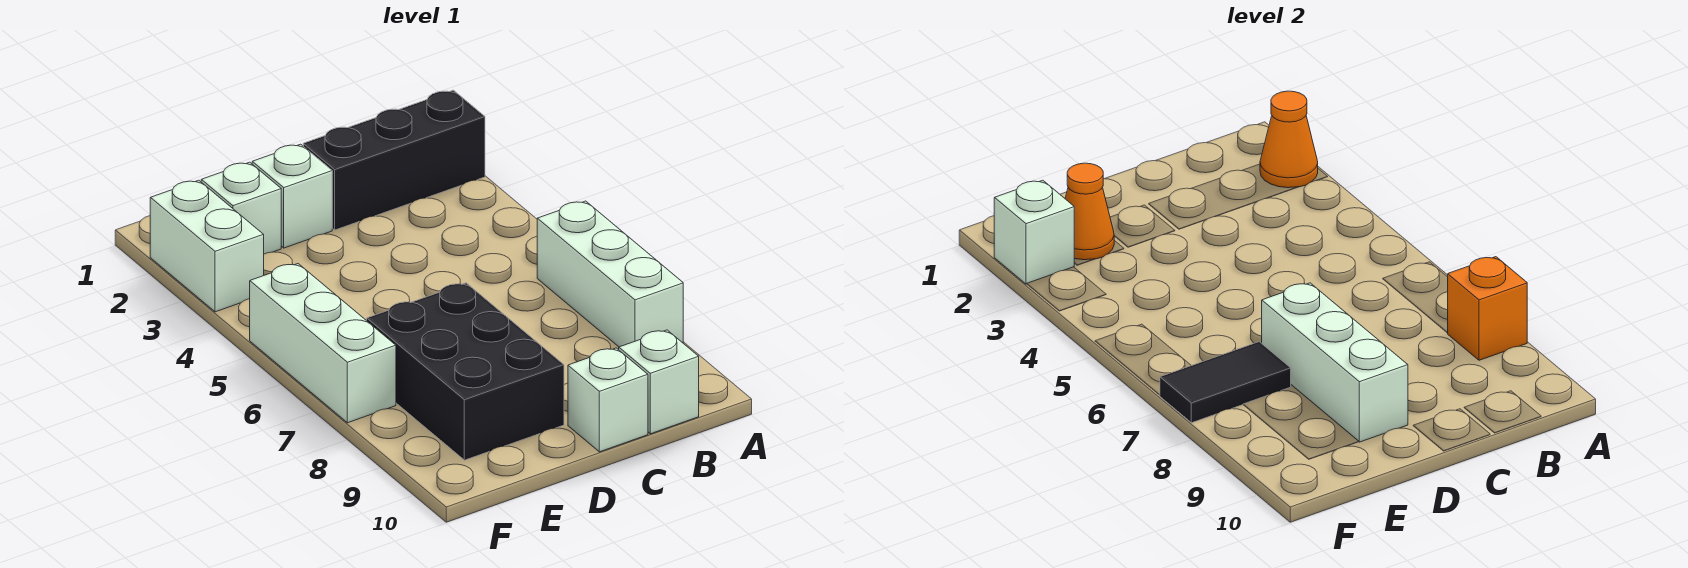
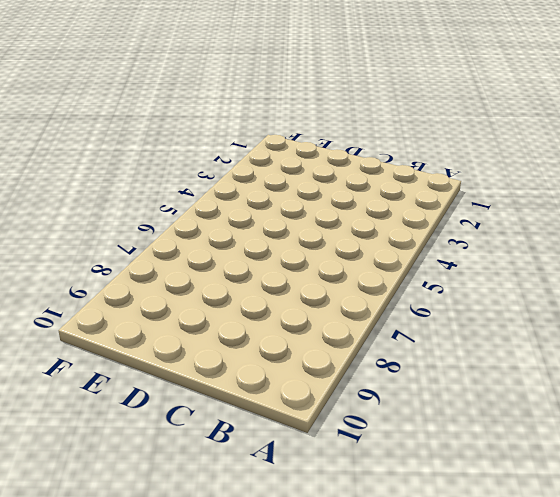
none -> black brick A2:C2 level 1
none -> white brick A6:A8 level 1
none -> white brick B10 level 1

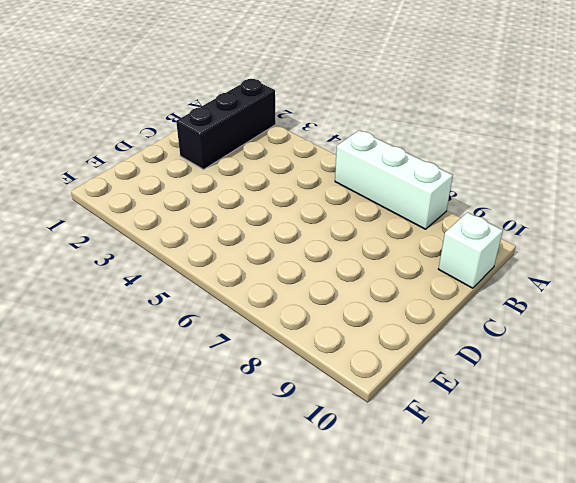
none -> white brick C10 level 1
none -> white brick D2 level 1
none -> black brick D7:E9 level 1

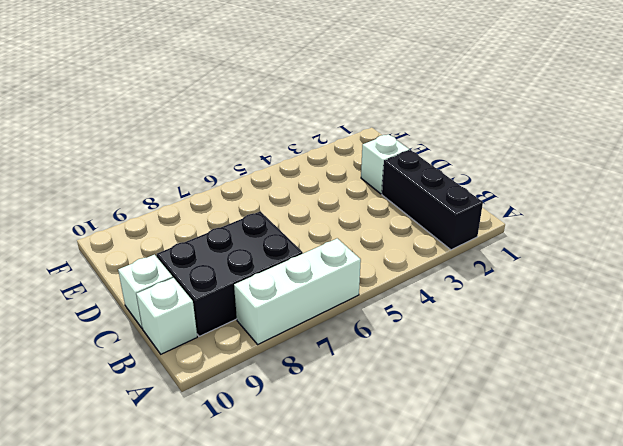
black brick B7:C9 level 1 -> black brick D7:E9 level 1
none -> white brick E2 level 1
none -> white brick F2:F3 level 1
none -> white brick F5:F7 level 1

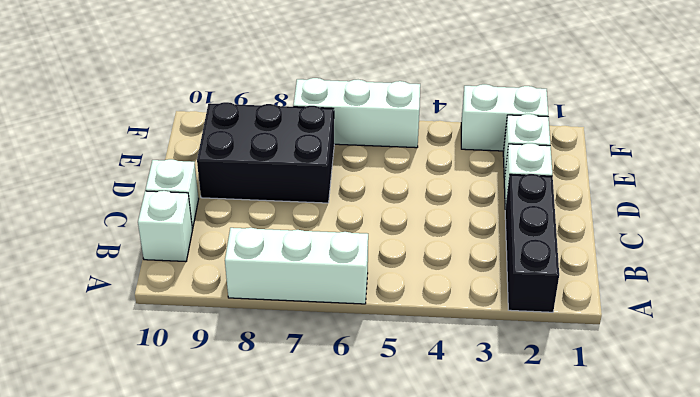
none -> orange cone A2 level 2
none -> orange brick A8 level 2
none -> white brick D7:D9 level 2

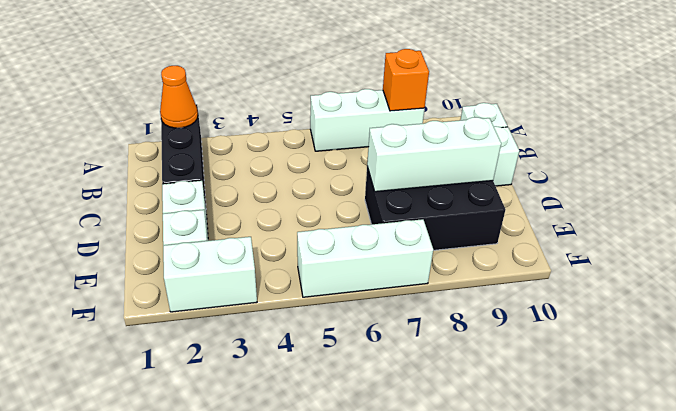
none -> orange cone E2 level 2
none -> black tile E7:F7 level 2
none -> white brick F2 level 2

